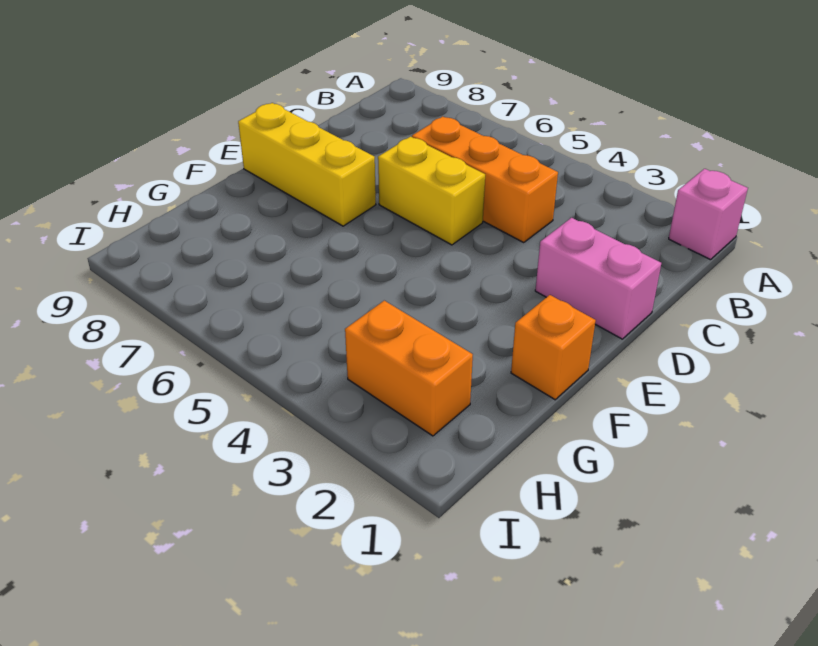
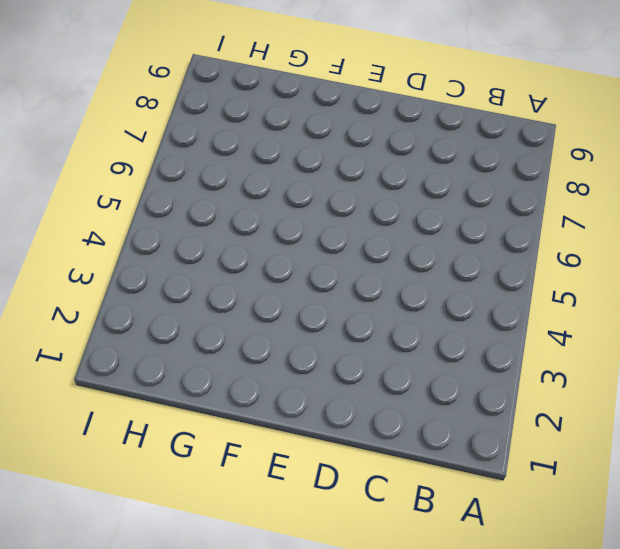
none -> pink brick A1 level 1
none -> orange brick C4:C6 level 1

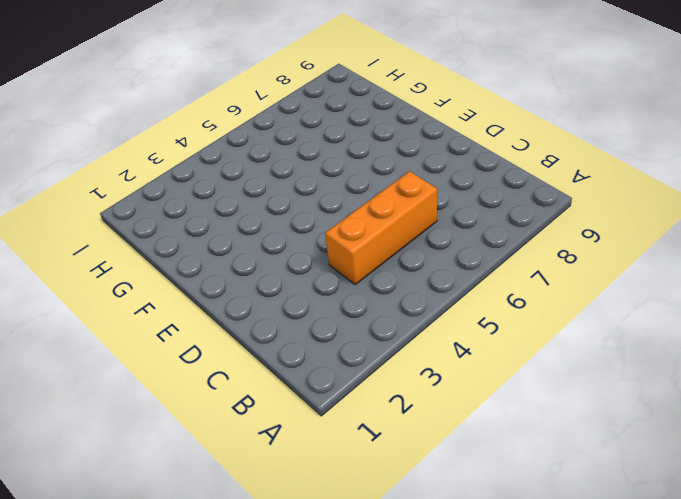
none -> pink brick A1 level 1
none -> pink brick D1:D2 level 1

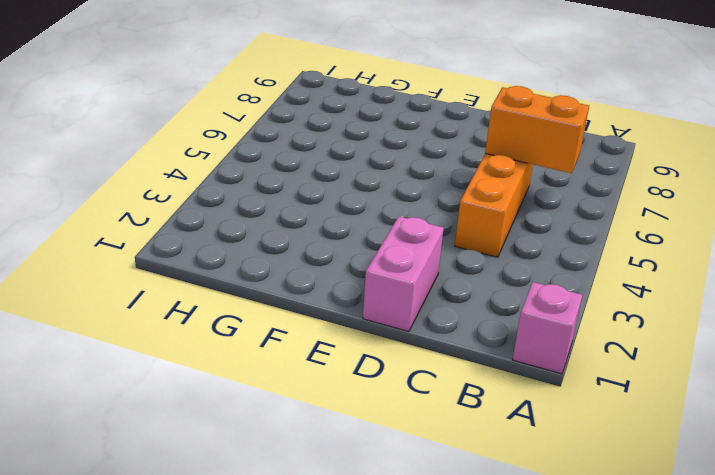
orange brick B6:C6 level 2 -> orange brick H2:H3 level 1
none -> yellow brick D5:D6 level 1
none -> yellow brick E7:E9 level 1

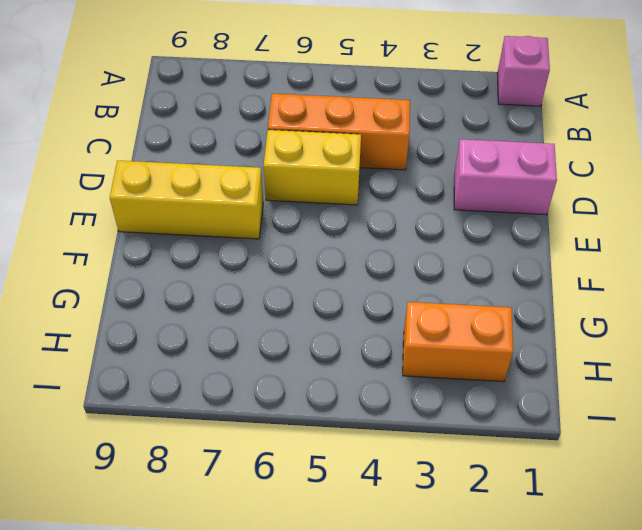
none -> orange brick F1 level 1

